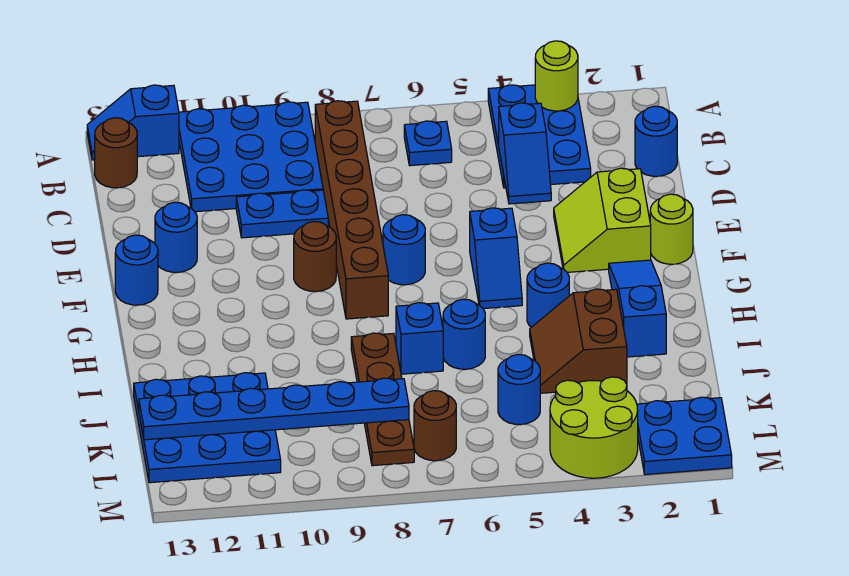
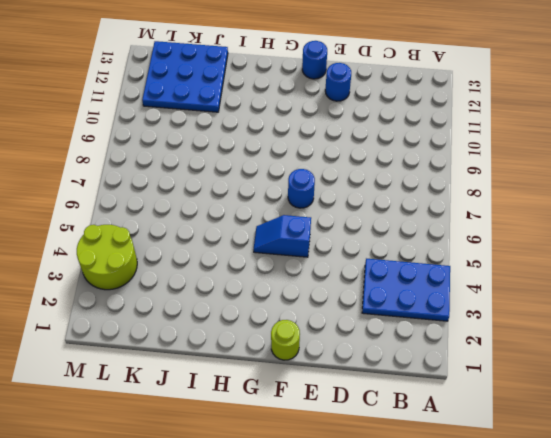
none -> blue plate A9:C11 level 1
none -> blue slope A12:A13 level 1 top 12
none -> blue plate B6 level 1

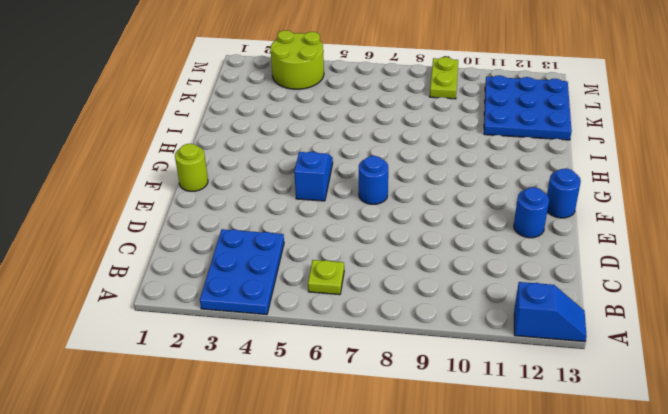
lime plate B6 level 1 -> blue plate B6 level 1
lime plate L9:M9 level 1 -> none
none -> blue plate A9:C11 level 1
none -> brown brick B8:G8 level 1
none -> brown round brick B13 level 1

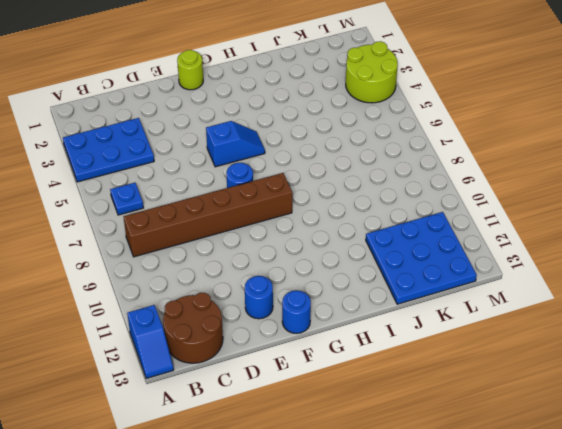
brown round brick B12:C13 level 1 -> brown round brick B13 level 1
none -> blue plate A9:C11 level 1
none -> blue round brick C1 level 1
none -> blue plate D9:D10 level 1

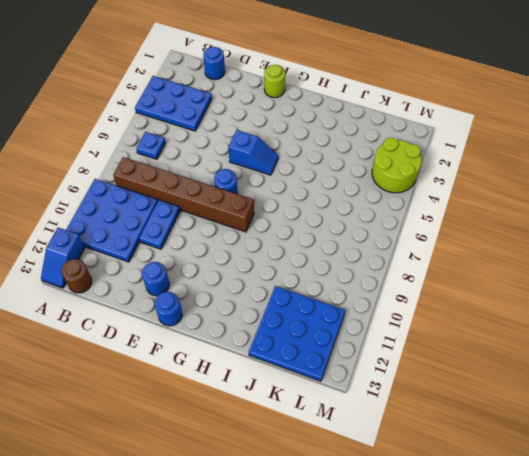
none -> lime slope E2:F3 level 1 top 2
none -> brown round brick F9 level 1
none -> blue slope G2:I2 level 1 top I

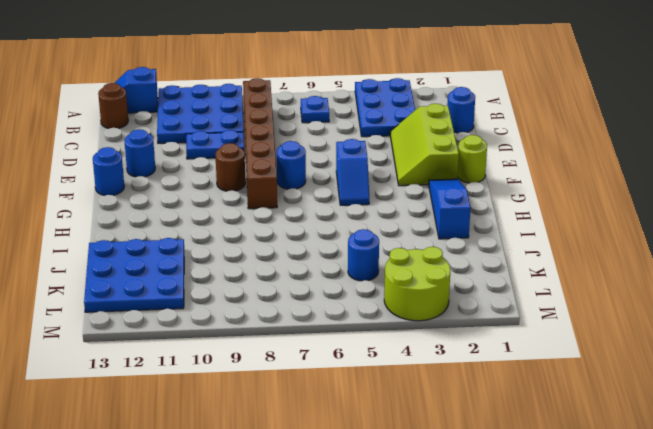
lime slope D2:F3 level 1 top 2 -> lime slope E2:F3 level 1 top 2
none -> blue round brick H4 level 1
none -> brown slope I3:J4 level 1 top 3
none -> blue round brick I6 level 1

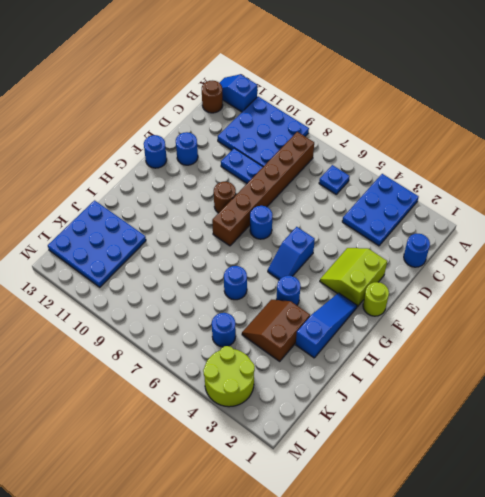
none -> blue brick I7 level 1
none -> brown plate I8:L8 level 1
none -> blue plate L1:M2 level 1

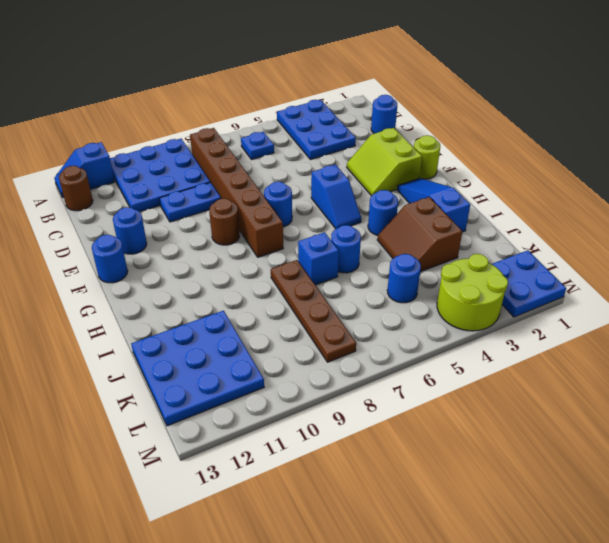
none -> brown round brick L7 level 1
none -> lime round brick A3 level 2
none -> blue slope C4:D4 level 2 top C

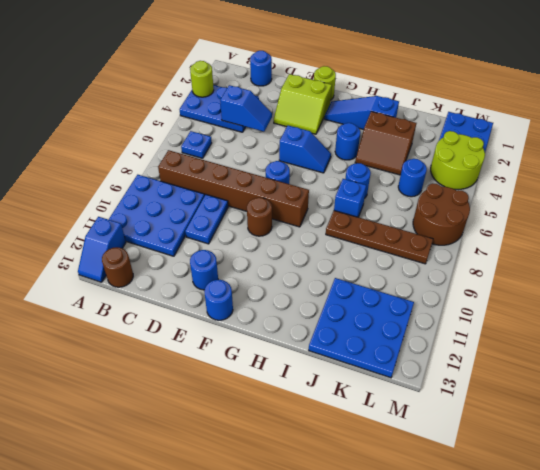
brown round brick L6:M7 level 1 -> brown round brick L7 level 1
none -> blue plate K8:K13 level 2

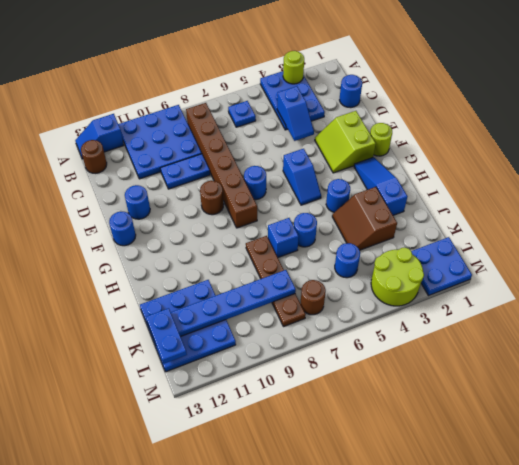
blue plate K13:L13 level 3 -> none

